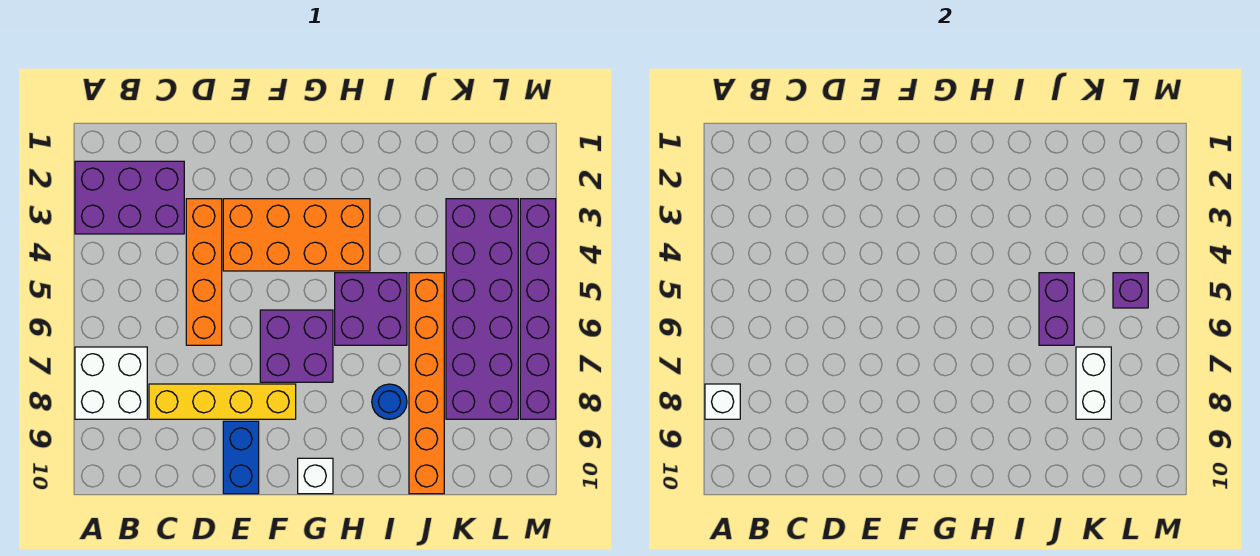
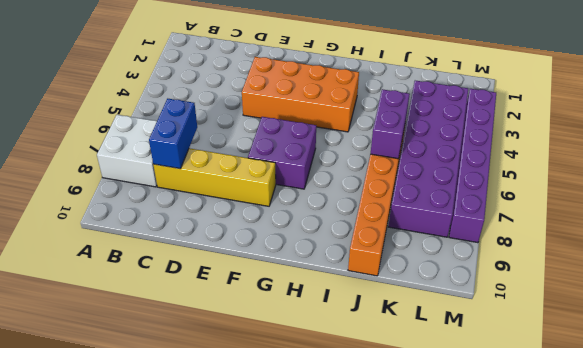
blue brick C7:C8 level 2 -> blue brick E9:E10 level 1
none -> purple brick A2:C3 level 1
none -> orange brick D3:D6 level 1
none -> white brick G10 level 1

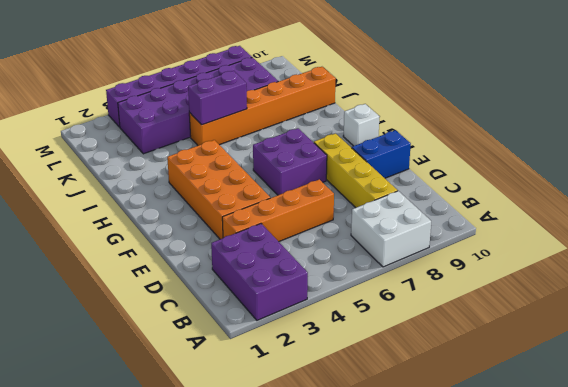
none -> purple brick H5:I6 level 1
none -> blue round brick I8 level 1
none -> white brick A8 level 2

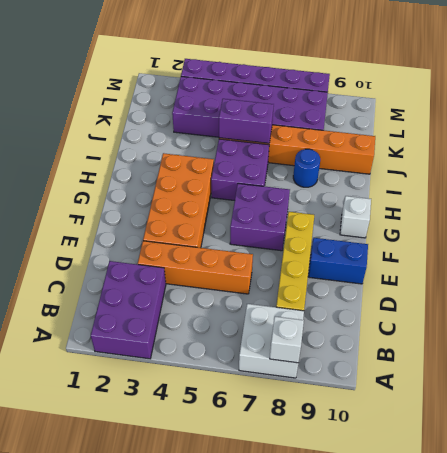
none -> white brick K7:K8 level 2
none -> purple brick L5 level 2

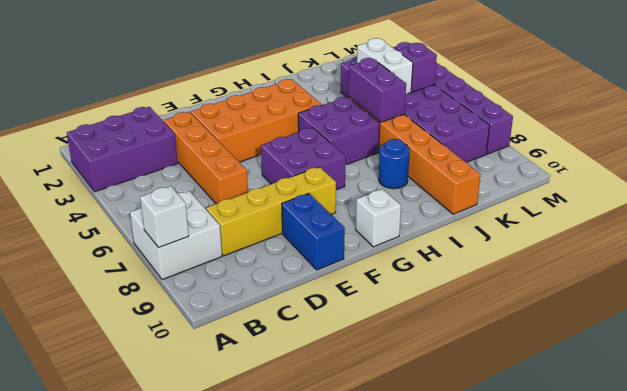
white brick K4:K5 level 2 -> white brick K7:K8 level 2

